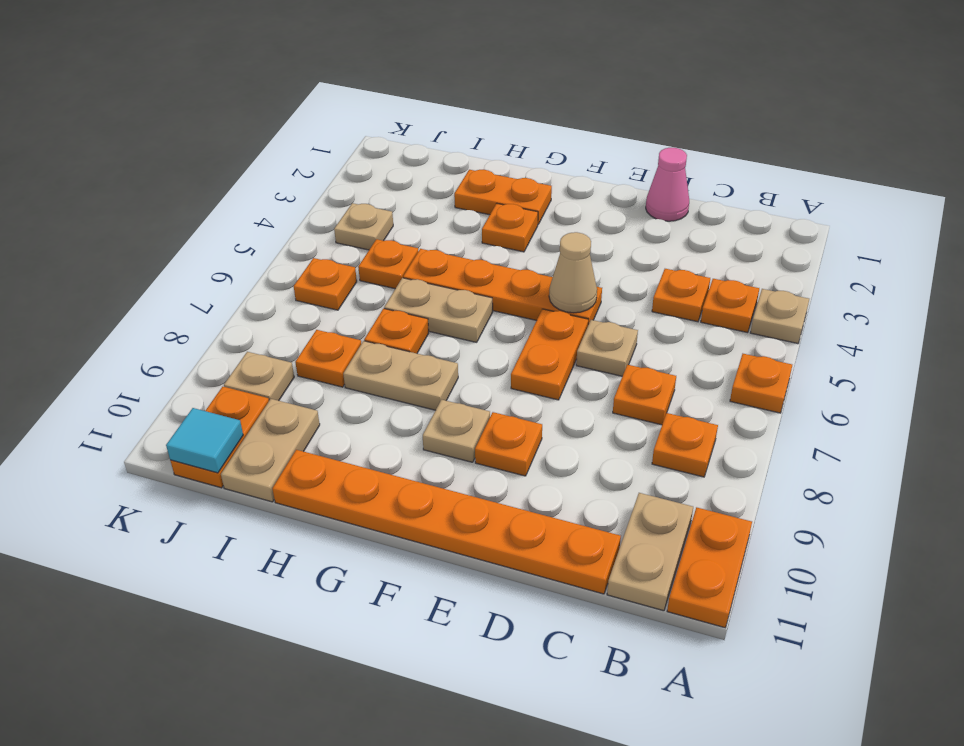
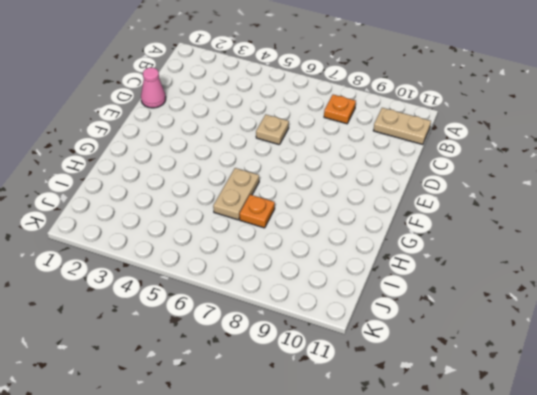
none -> tan plate A4 level 1
none -> orange plate A6 level 1
none -> orange plate A10:A11 level 1

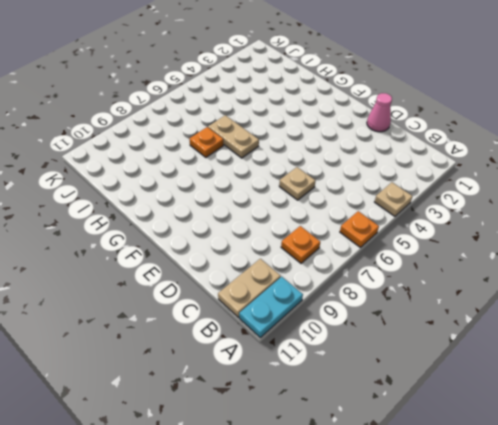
cyan plate A10:A11 level 1 -> orange plate A10:A11 level 1
none -> orange plate B4 level 1
none -> orange plate C4 level 1
none -> orange plate C7 level 1

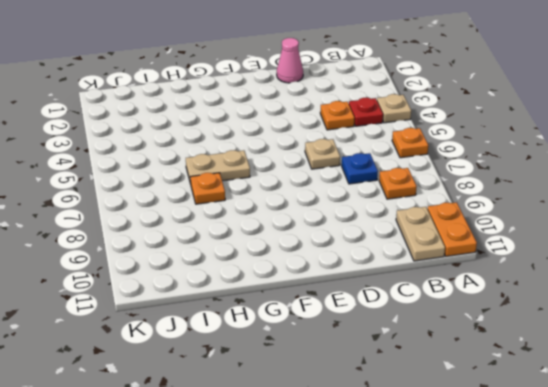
red plate B4 level 1 -> orange plate B4 level 1
blue plate C7 level 1 -> orange plate C7 level 1
none -> orange plate C11:H11 level 1
none -> orange plate E5:H5 level 1
none -> orange plate E6:E7 level 1

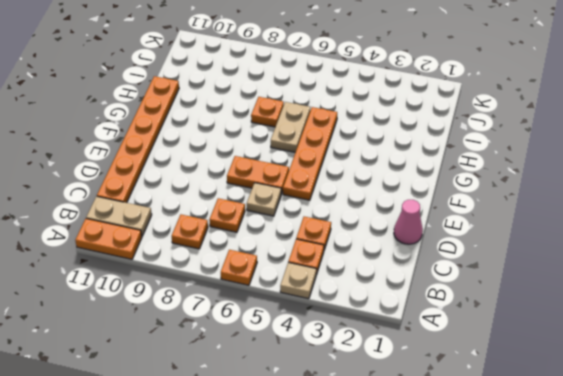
none -> orange plate E9 level 1
none -> tan plate F9 level 1
none -> orange plate G2:H2 level 1

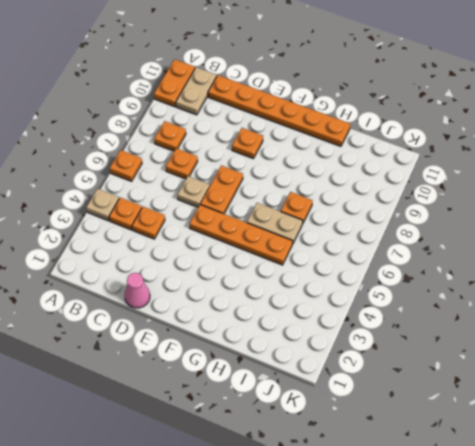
none -> tan plate F9 level 1
none -> orange plate G2:H2 level 1
none -> orange plate G3 level 1

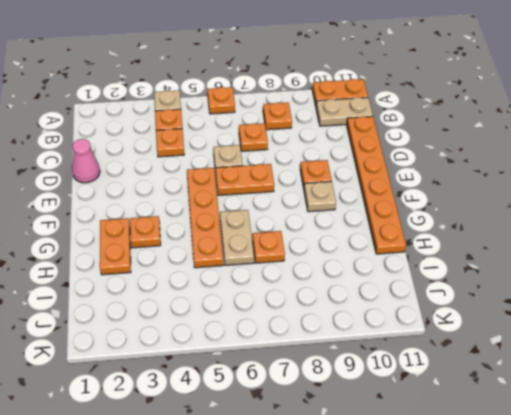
none -> tan plate G8:H8 level 1
none -> orange plate I5 level 1
none -> orange plate I8 level 1

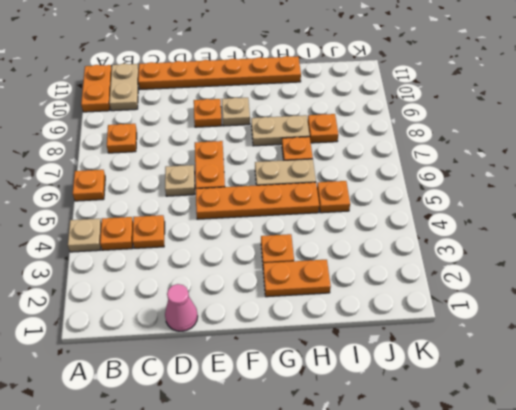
none -> orange plate C7 level 1
none -> tan plate I10:I11 level 1
none -> tan plate J4 level 1

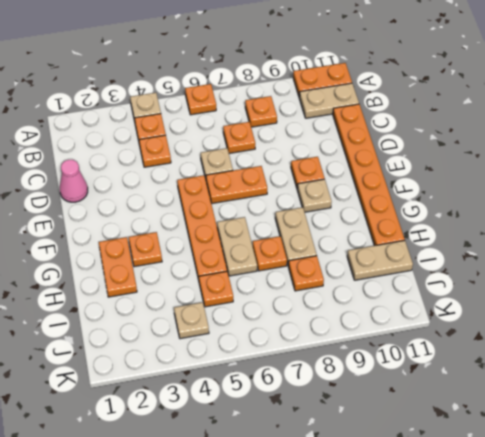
none -> orange plate J6 level 1
none -> tan plate J9 level 1
none -> orange plate J10:J11 level 1

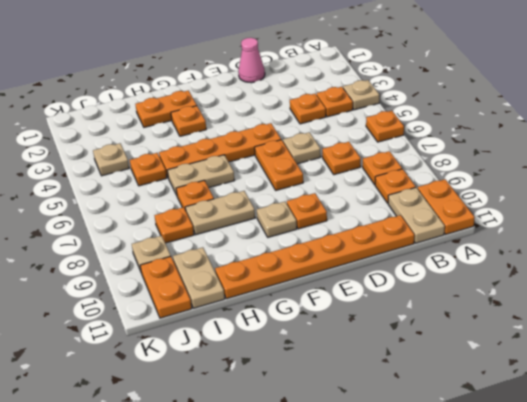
orange plate B9 level 1 -> orange plate J6 level 1
none -> tan cone E5 level 2
none -> cyan tile J11 level 2

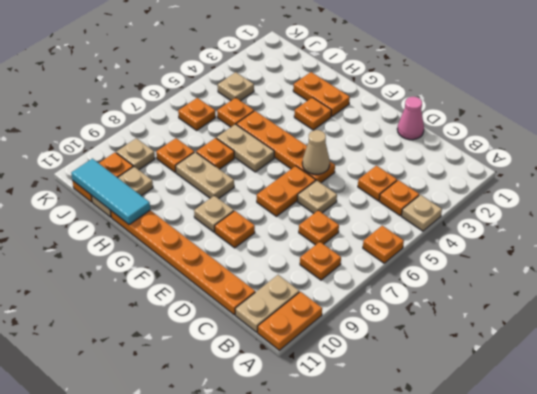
cyan tile H11:J11 level 2 -> cyan tile J11 level 2

